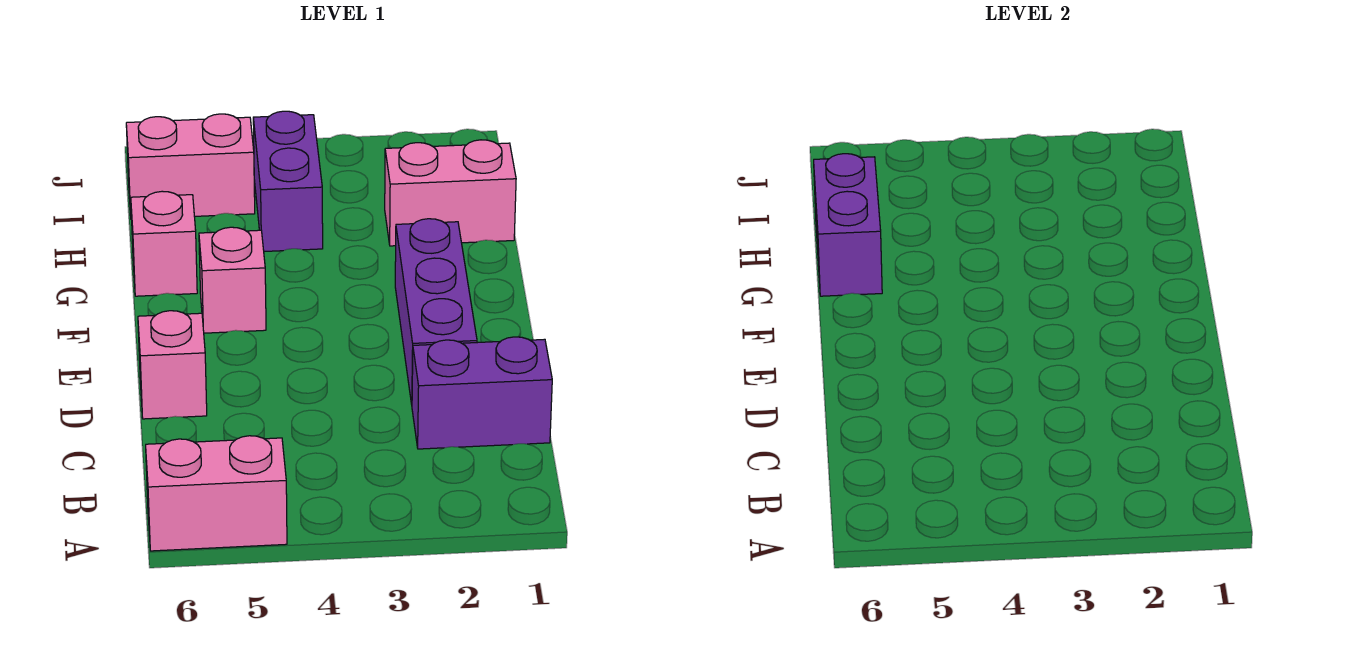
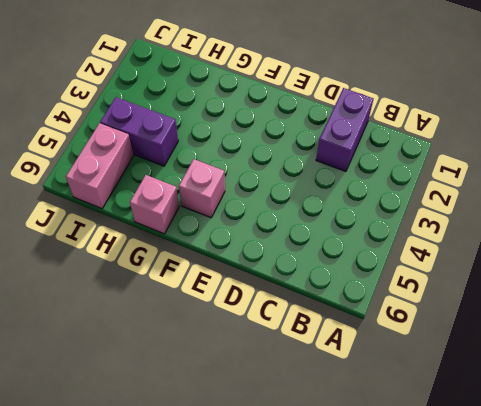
none -> pink brick A5:A6 level 1
none -> purple brick D2:F2 level 1

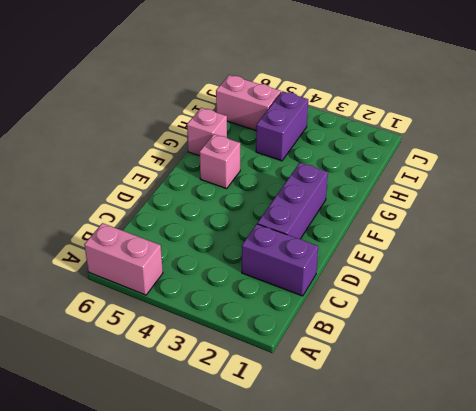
none -> pink brick D6 level 1
none -> pink brick H1:H2 level 1

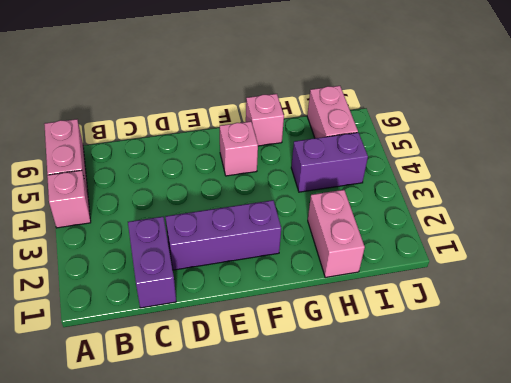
pink brick A4 level 1 -> pink brick D6 level 1
none -> purple brick G6:H6 level 2

